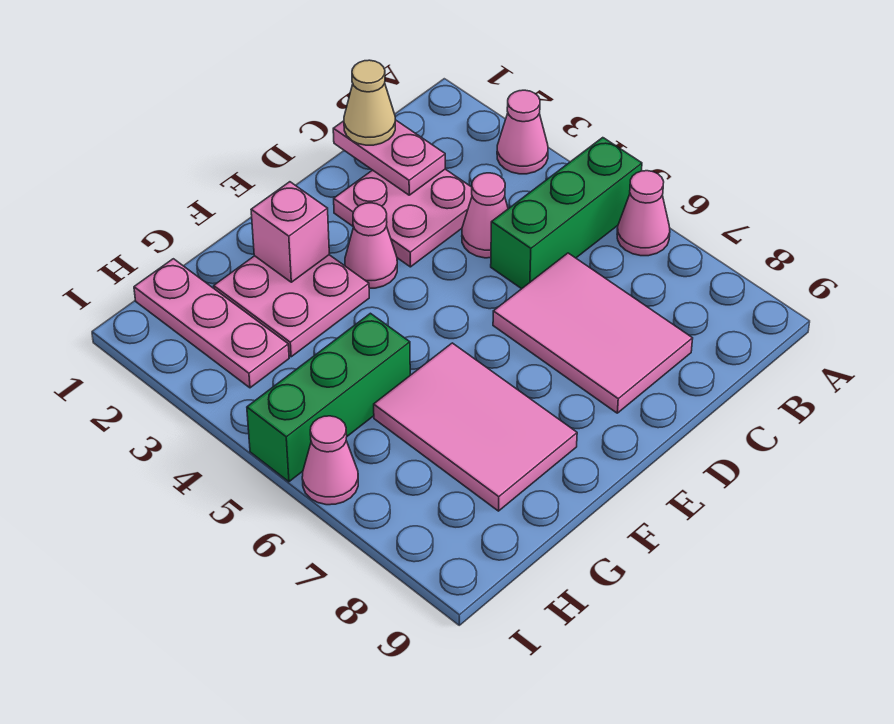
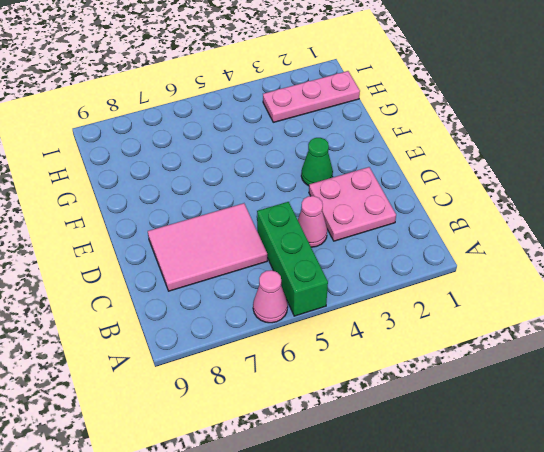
green cone E3 level 1 -> pink cone E3 level 1
none -> pink cone A3 level 1
none -> pink plate F2:G3 level 1
none -> pink tile F6:G8 level 1

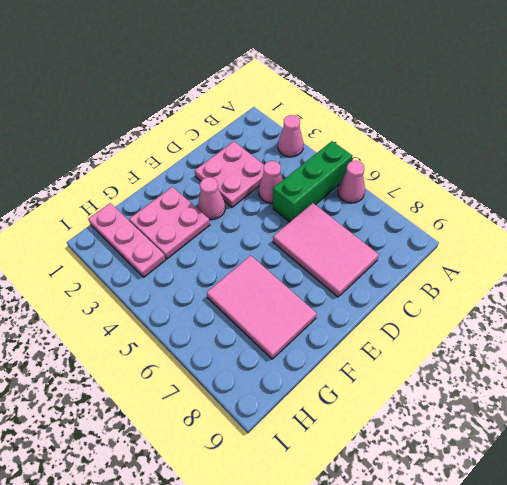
none -> green brick G5:I5 level 1
none -> pink cone I6 level 1
none -> pink plate C1:C2 level 2

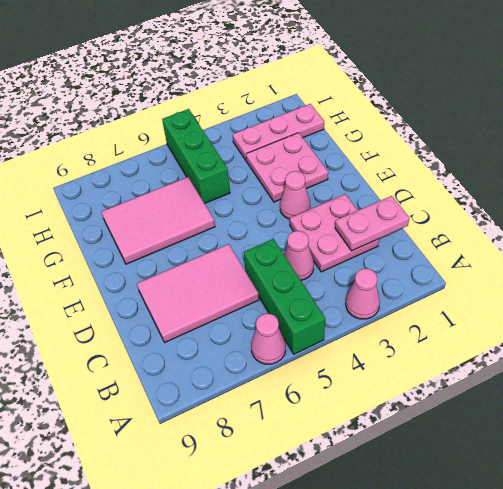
none -> pink cone I6 level 1
none -> pink brick F2 level 2
none -> tan cone C1 level 3

